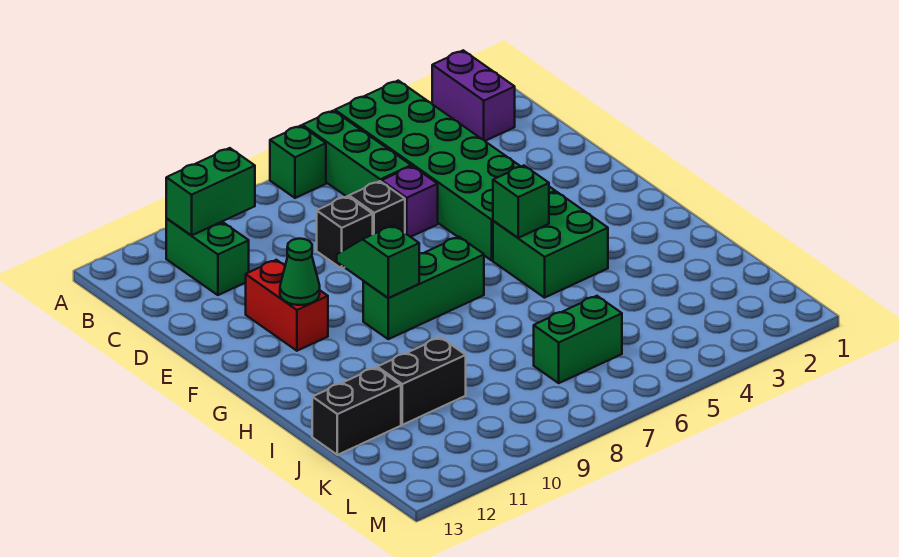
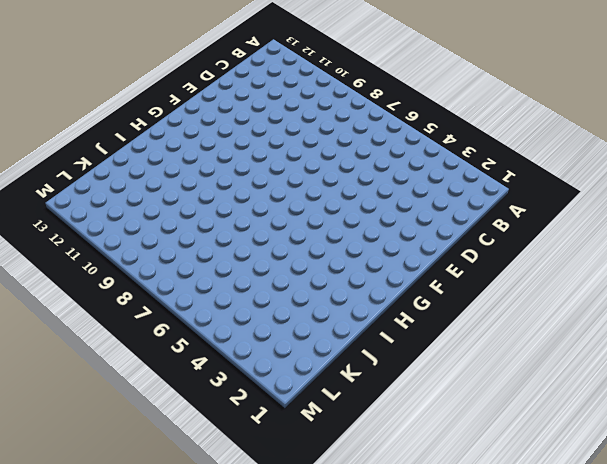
none -> purple brick A2:B2 level 1
none -> green brick A4:F5 level 1
none -> green brick A6:C6 level 1

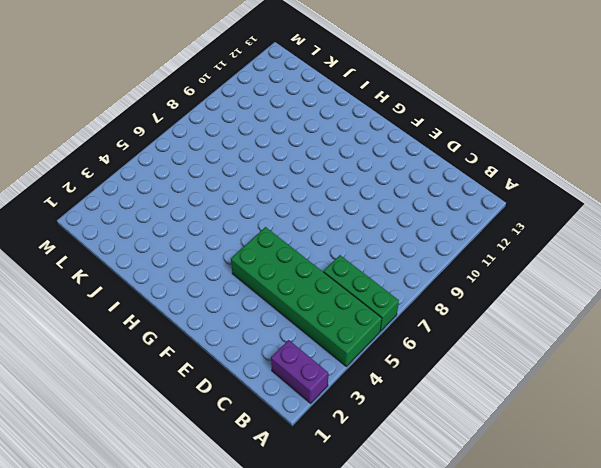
none -> green brick A7 level 1
none -> green brick B11:C11 level 1
none -> purple brick D6 level 1

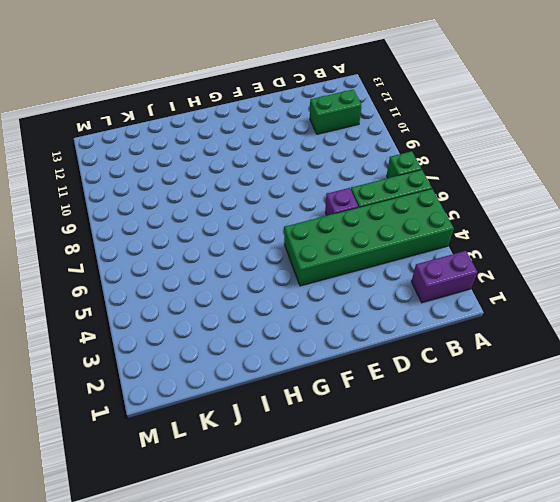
none -> black brick D7 level 1
none -> black brick D8 level 1
none -> red brick E11:F11 level 1

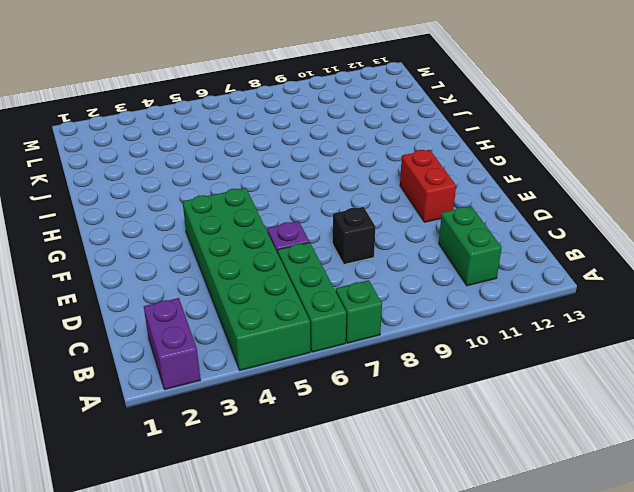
none -> black brick D7 level 1
none -> green brick G4:H5 level 1
none -> green brick G7:G9 level 1

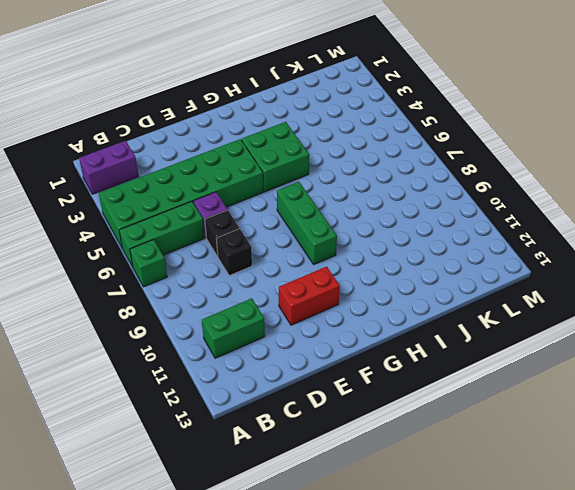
none -> black brick J10:J11 level 1
none -> black brick J12:J13 level 1
none -> green brick K6:K7 level 1

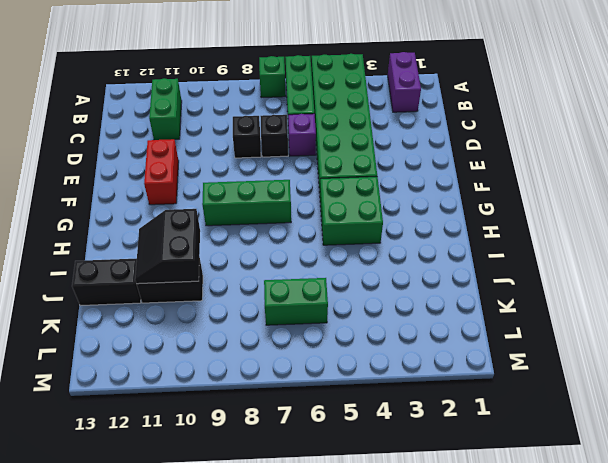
black slope I10:J11 level 2 top 10 -> none
none -> green brick B10:B11 level 2
none -> green slope F9:G9 level 2 top G
none -> green cone F11 level 2

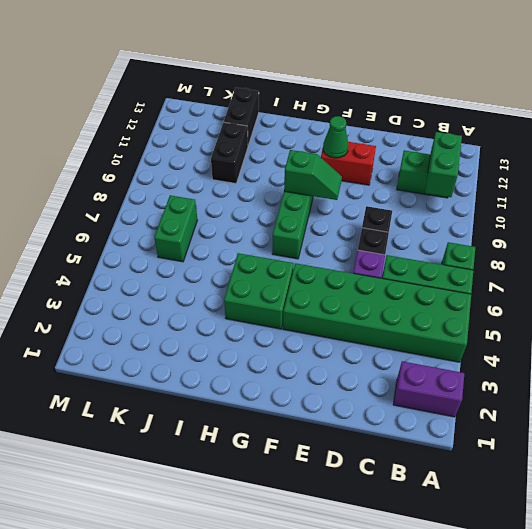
none -> green brick G5 level 2

